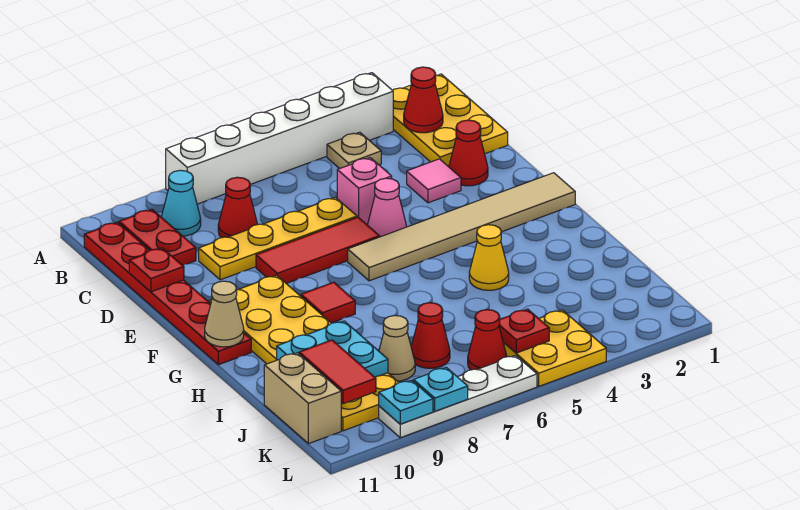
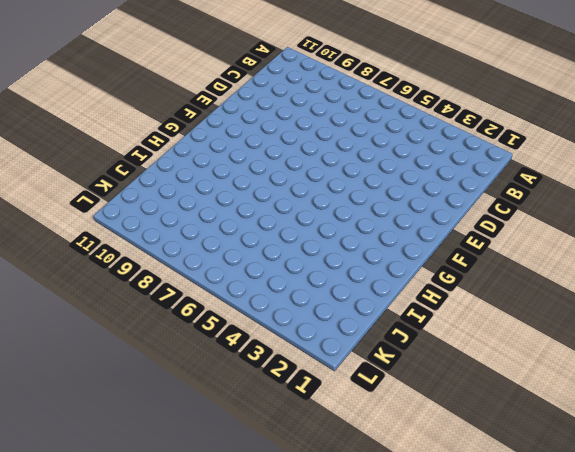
none -> yellow plate A1:C2 level 1
none -> white brick A3:A8 level 1
none -> tan plate B4 level 1
none -> cyan cone B9 level 1

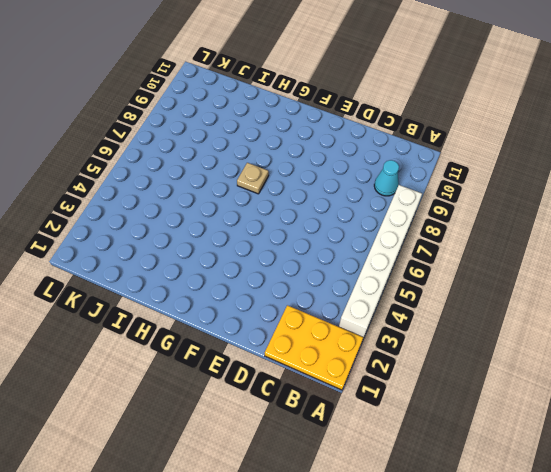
tan plate G7 level 1 -> tan plate B4 level 1
none -> red plate B10:C10 level 1
none -> red plate B11:G11 level 1
none -> red cone C8 level 1
none -> red cone D2 level 1

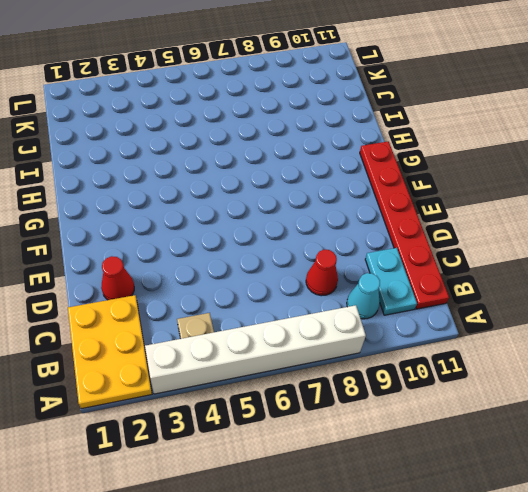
cyan plate B10:C10 level 1 -> red plate B10:C10 level 1
none -> pink tile D3 level 1
none -> pink brick D5 level 1
none -> yellow plate D6:D9 level 1
none -> pink cone E5 level 1

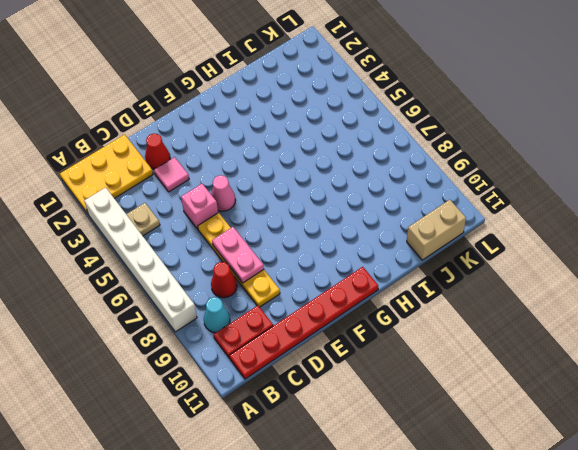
pink plate D7:D8 level 2 -> none
none -> red tile E6:E8 level 1
none -> tan tile F1:F6 level 1
none -> yellow plate F9:K10 level 1
none -> red tile G8 level 1

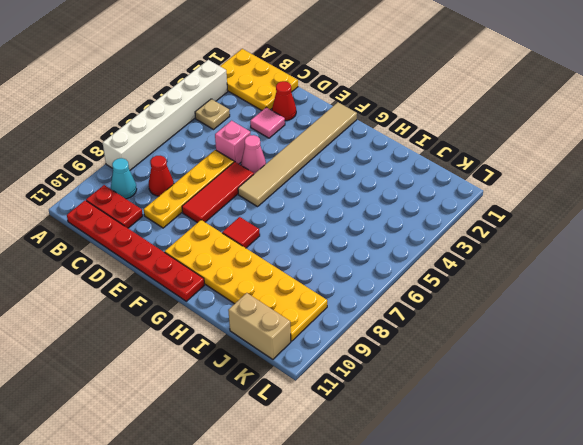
none -> yellow cone H4 level 1
none -> red cone J7 level 1
none -> tan cone J8 level 1
none -> yellow plate K4:L5 level 1

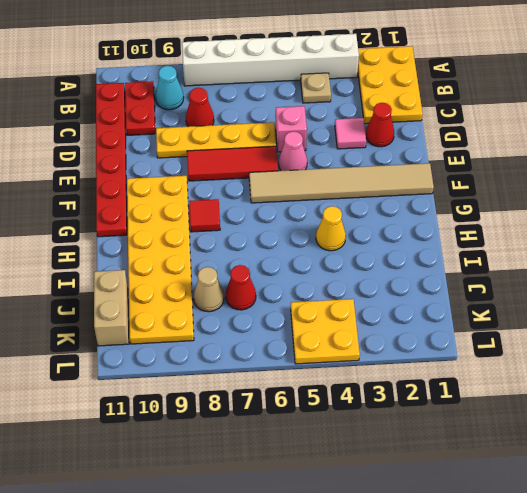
none -> red cone K6 level 1
none -> white plate L6:L9 level 1
none -> red cone B2 level 2
none -> red plate D11 level 2

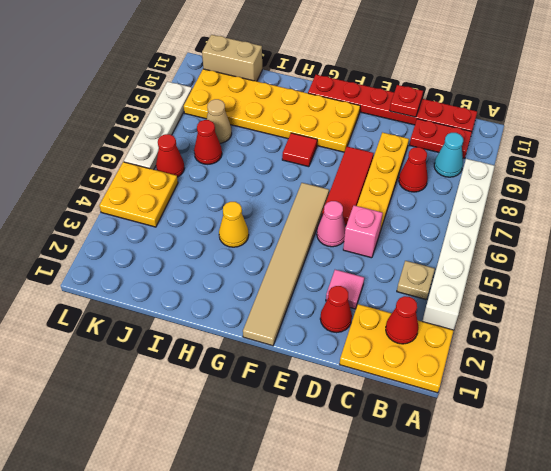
none -> tan cone G11 level 2
none -> cyan plate I9:J10 level 2
none -> red plate K5 level 2
none -> cyan plate L8 level 2

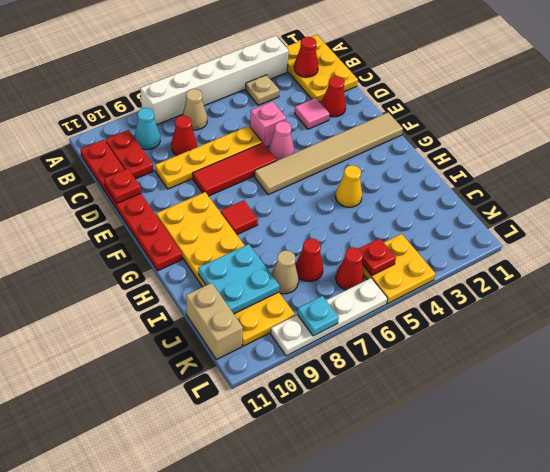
tan cone B7 level 1 -> tan cone G11 level 2
none -> cyan plate L9 level 2
none -> red tile J10:K10 level 3

